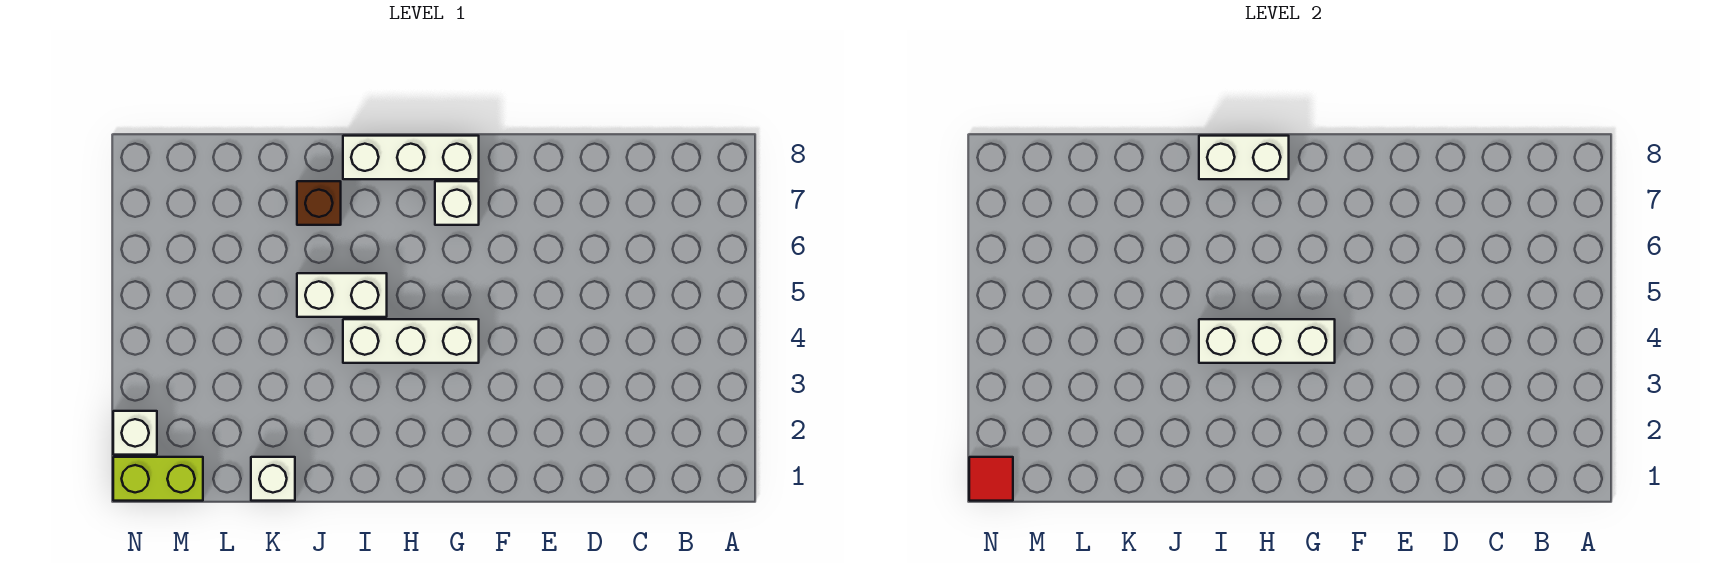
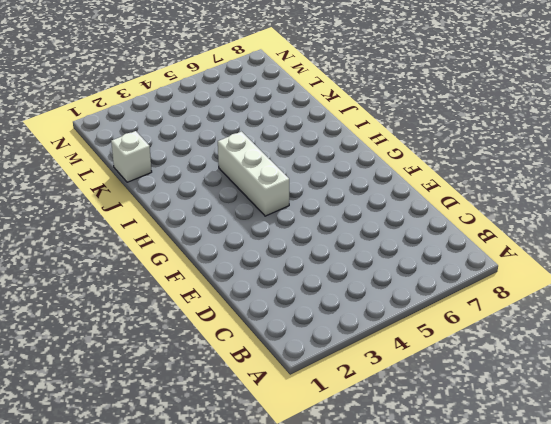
none -> white brick G7 level 1
none -> white brick G8:I8 level 1

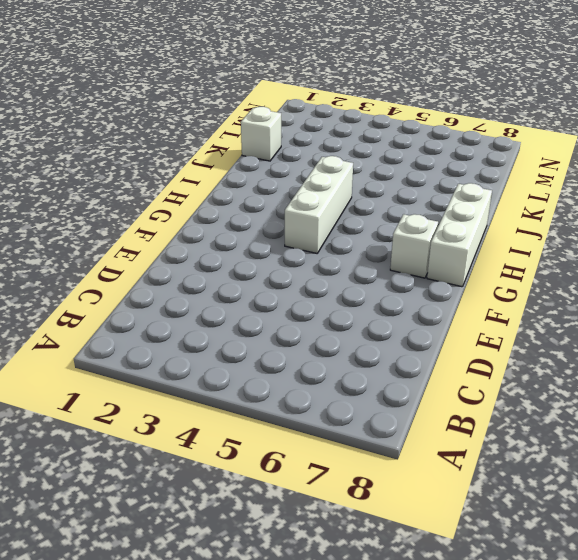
none -> white brick I5:J5 level 1
none -> brown brick J7 level 1

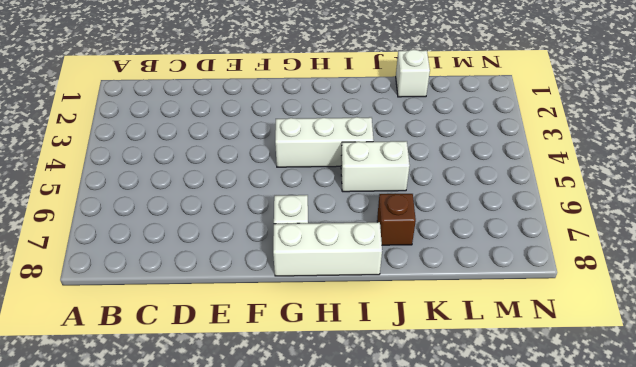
none -> lime brick M1:N1 level 1
none -> white brick N2 level 1

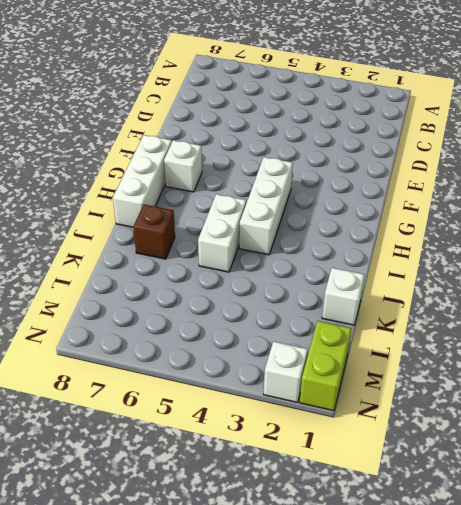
none -> white brick G4:I4 level 2
none -> white brick H8:I8 level 2

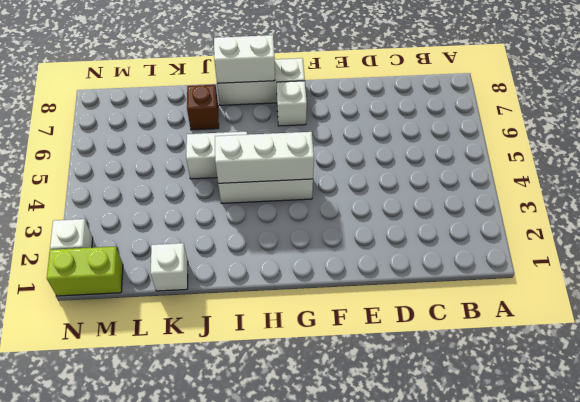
none -> red tile N1 level 2

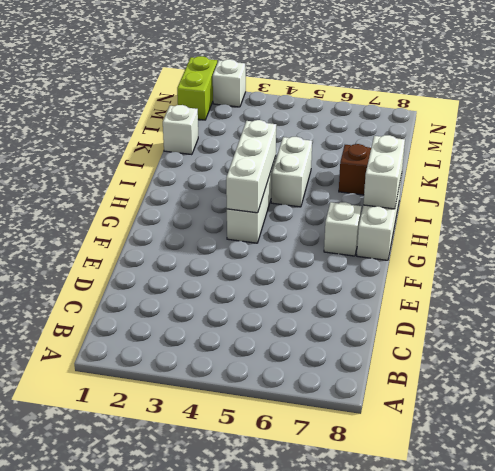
none -> red tile N1 level 2

